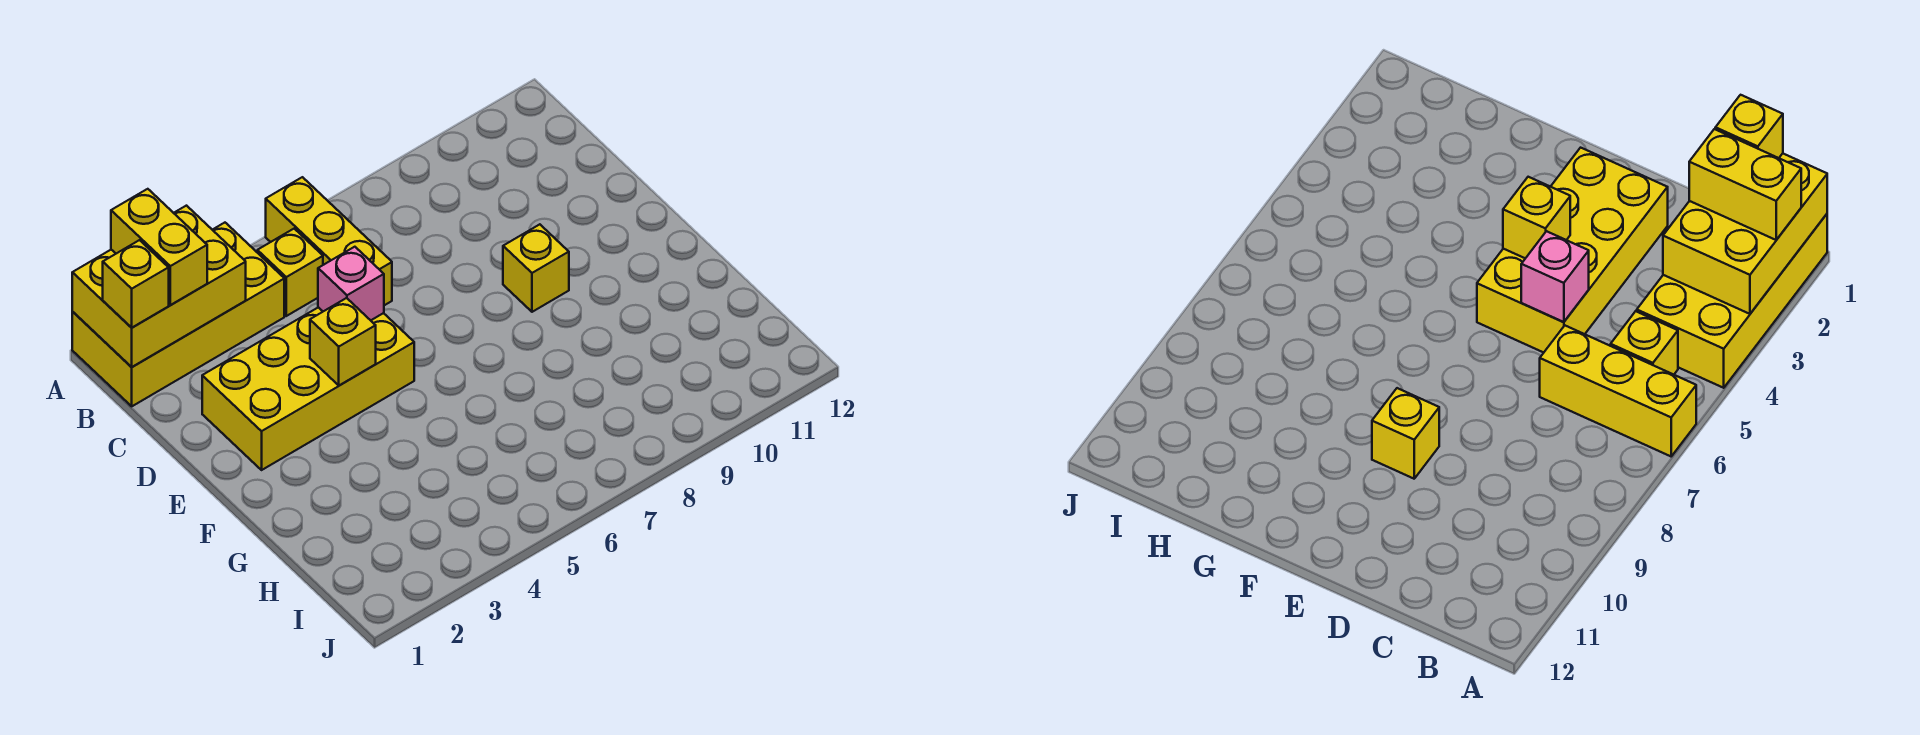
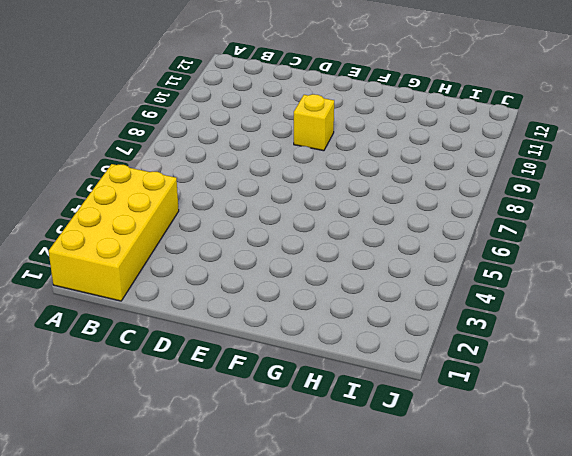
none -> yellow brick A6:C6 level 1
none -> yellow brick B5 level 1

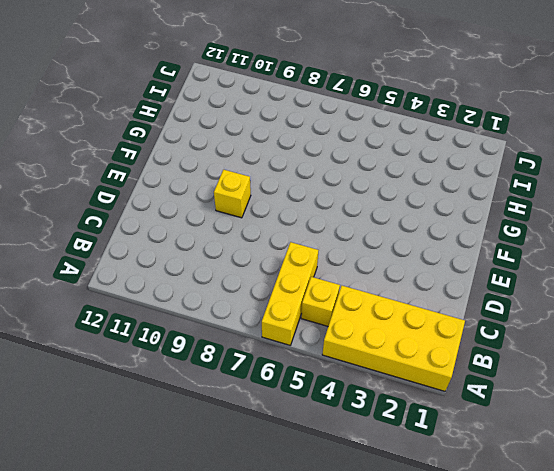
none -> yellow brick D2:E5 level 1
none -> yellow brick A1:B3 level 2

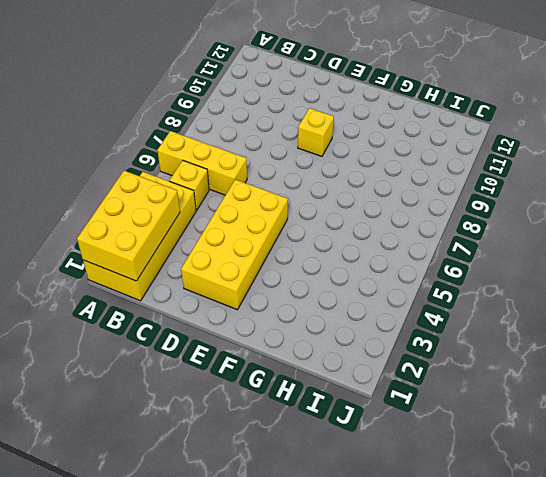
none -> pink brick D5 level 2
none -> yellow brick E4 level 2

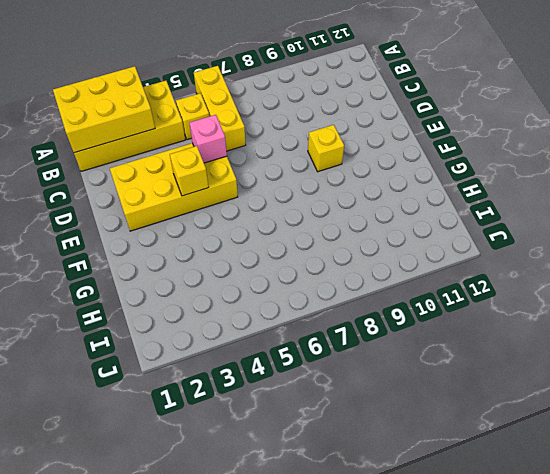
none -> yellow brick A2:B2 level 3
none -> yellow brick B1 level 3

